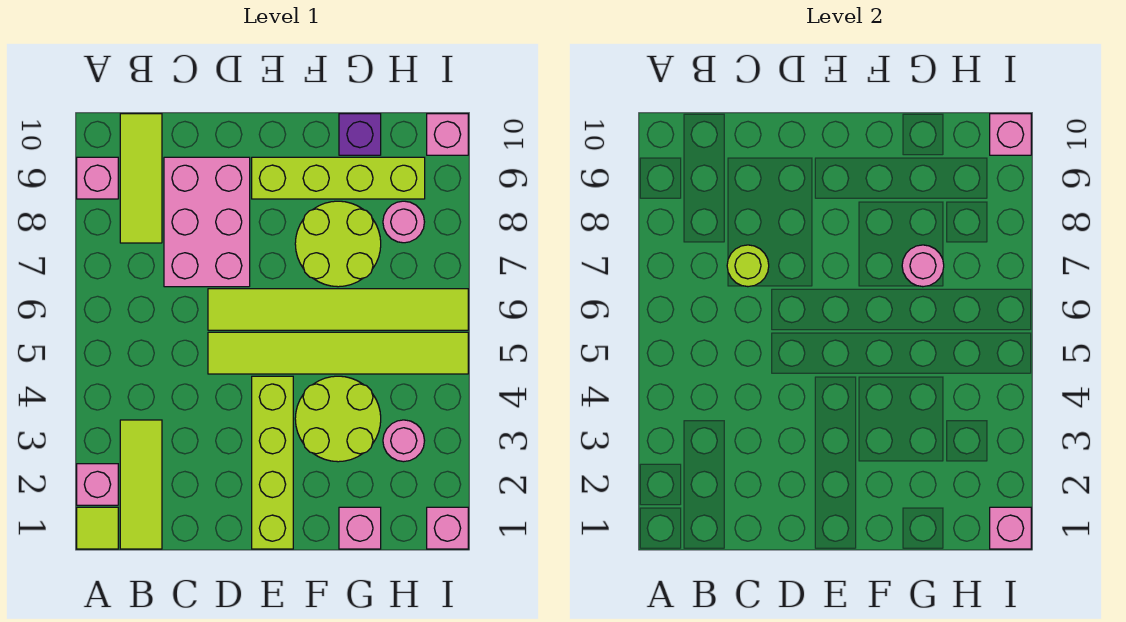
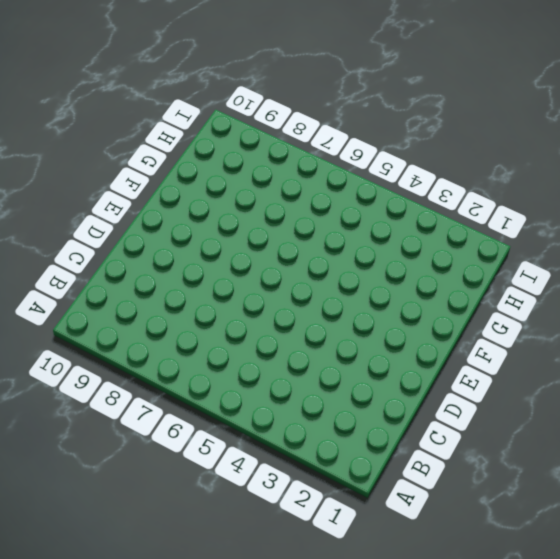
none -> lime tile A1 level 1
none -> pink brick A2 level 1
none -> pink brick A9 level 1

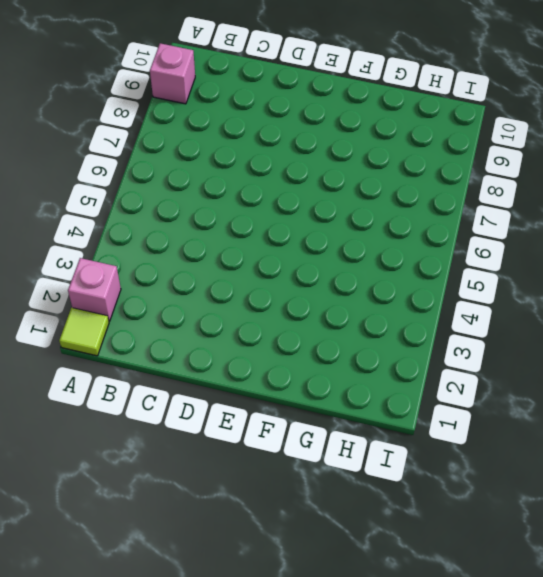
none -> lime tile B1:B3 level 1
none -> lime tile B8:B10 level 1
none -> pink brick C7:D9 level 1

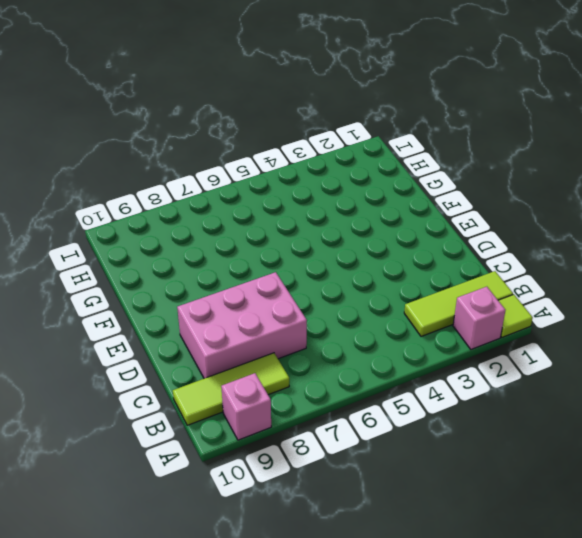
none -> lime tile D5:I5 level 1
none -> lime tile D6:I6 level 1
none -> lime brick E1:E4 level 1

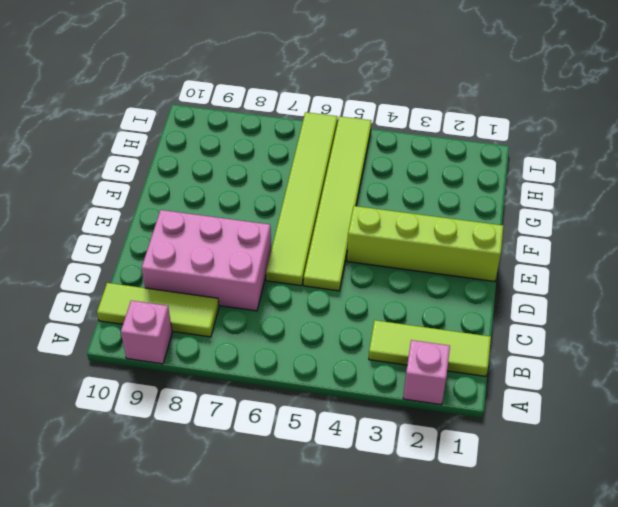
none -> lime tile A1 level 1
none -> lime brick E9:H9 level 1
none -> lime round brick F3:G4 level 1

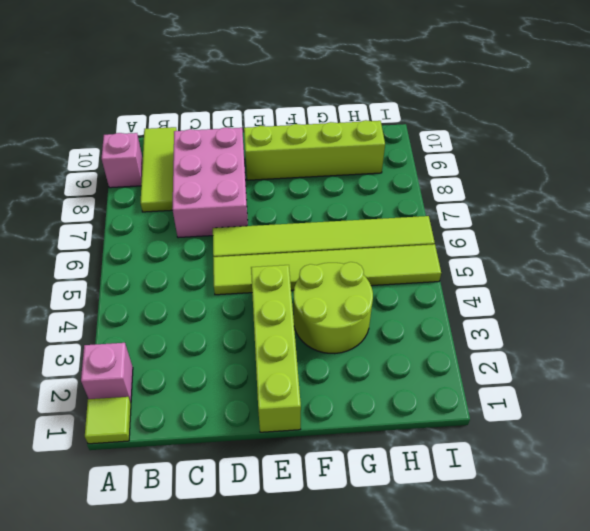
none -> lime tile B1:B3 level 1
none -> lime round brick F7:G8 level 1
none -> pink brick G1 level 1

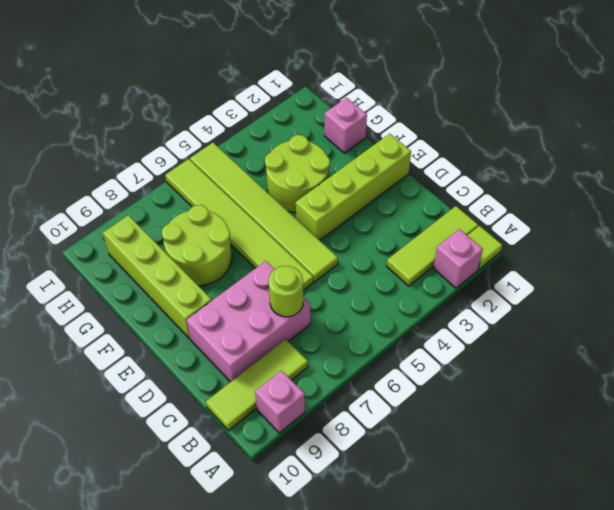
none -> purple brick G10 level 1
none -> pink round brick H3 level 1
none -> pink round brick H8 level 1

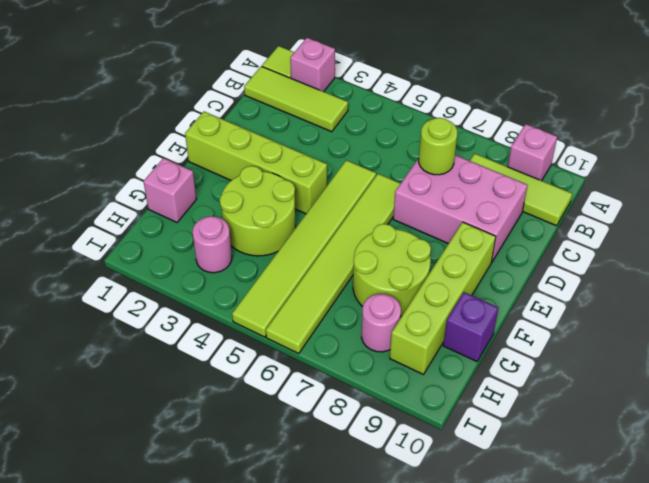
none -> pink brick I1 level 1
none -> pink brick I10 level 1
none -> pink round brick G7 level 2

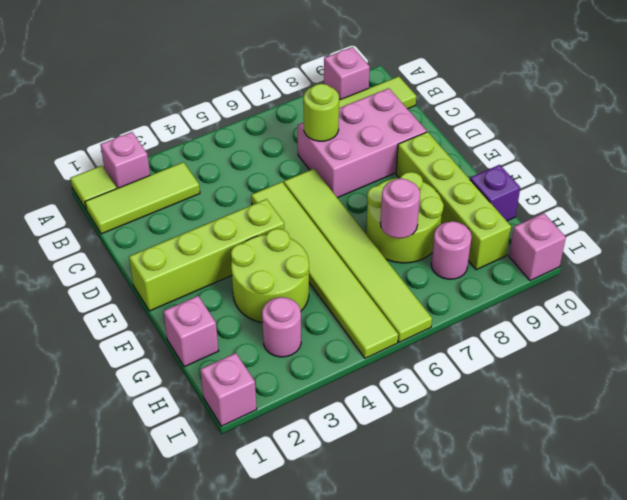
none -> pink brick I1 level 2
none -> pink brick I10 level 2

